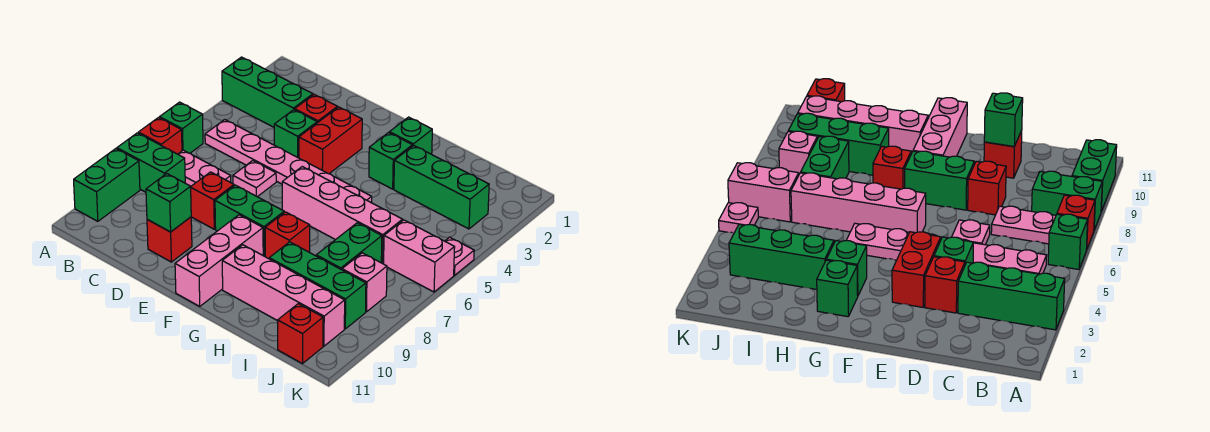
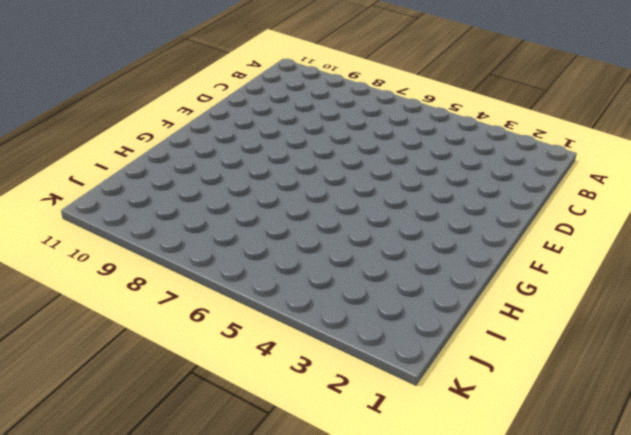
none -> green brick A3:C3 level 1
none -> green brick A6 level 1
none -> red brick A7 level 1

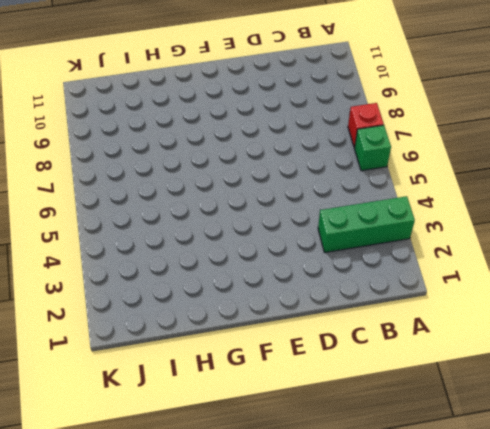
none -> green brick A8:B8 level 1
none -> green brick A9:A10 level 1
none -> pink plate B5:G5 level 1

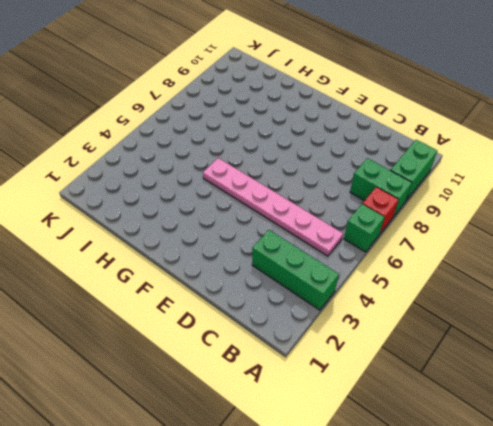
none -> pink plate B7:C7 level 1
none -> red brick D3 level 1
none -> green brick D4 level 1

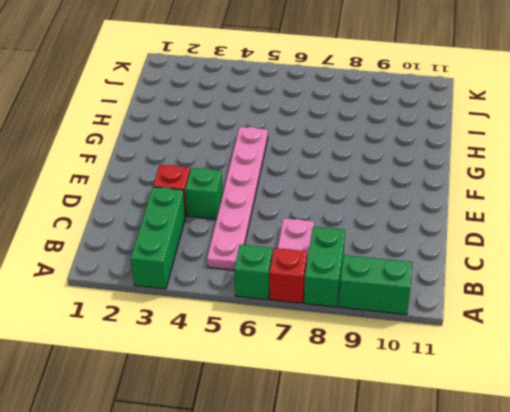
none -> pink plate D6 level 1
none -> red brick D8 level 1
none -> red brick D10 level 1

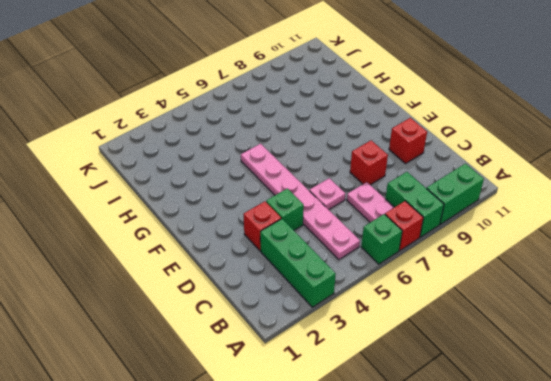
none -> red brick E3:E4 level 1
none -> green brick E8:F8 level 1
none -> pink brick F6:I6 level 1

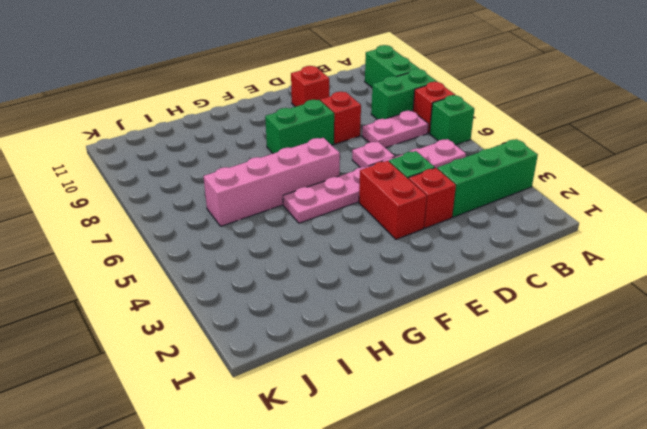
none -> pink brick F9:F11 level 1
none -> green brick G2 level 1
none -> green brick G3 level 1

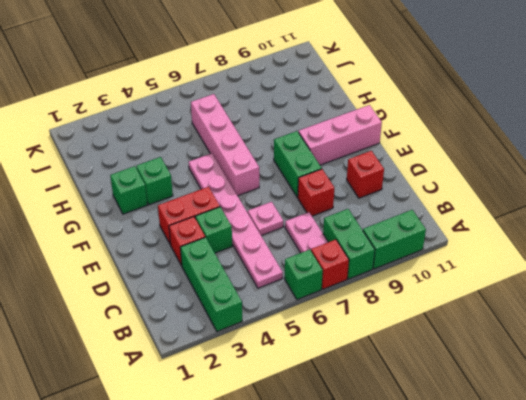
none -> red brick G8 level 1
none -> pink brick G10:J10 level 1
none -> green brick H3:J3 level 1

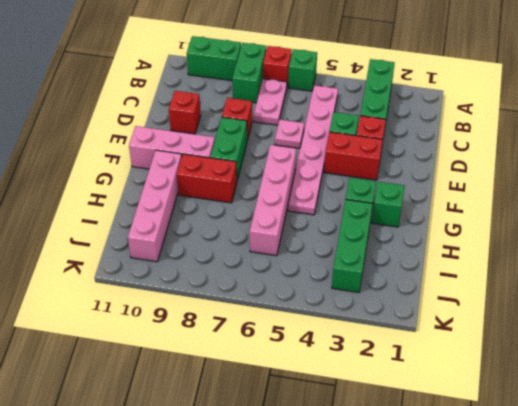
red brick G8:G9 level 1 -> red brick G8 level 1
none -> green brick H9:J9 level 1
none -> green brick I7:I8 level 1
none -> pink brick J6:K6 level 1

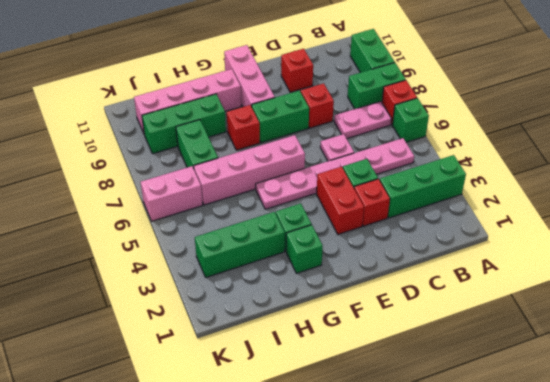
none -> pink brick J8 level 1
none -> red brick J11 level 1
none -> pink plate K5 level 1

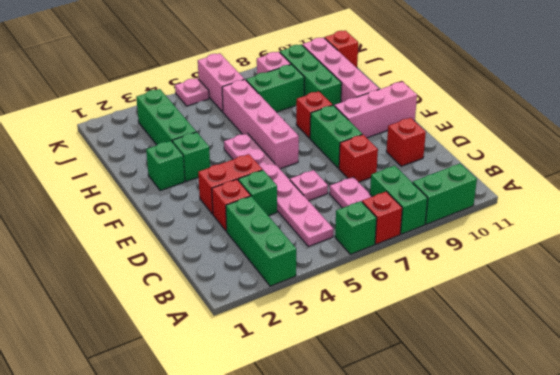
none -> green brick D10 level 2

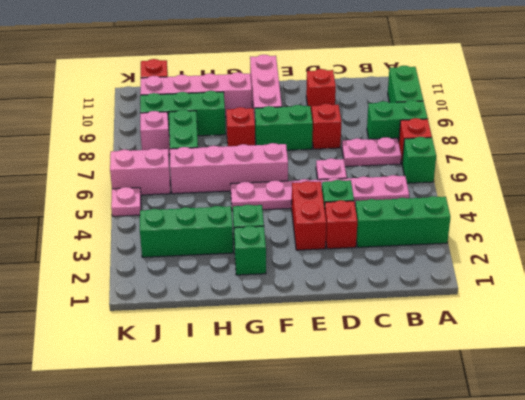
none -> green brick D10 level 2

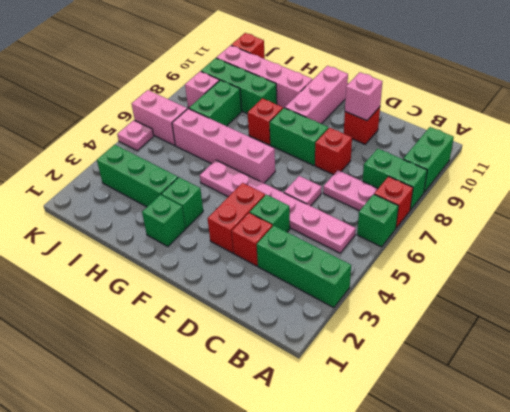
pink brick D10 level 2 -> green brick D10 level 2

